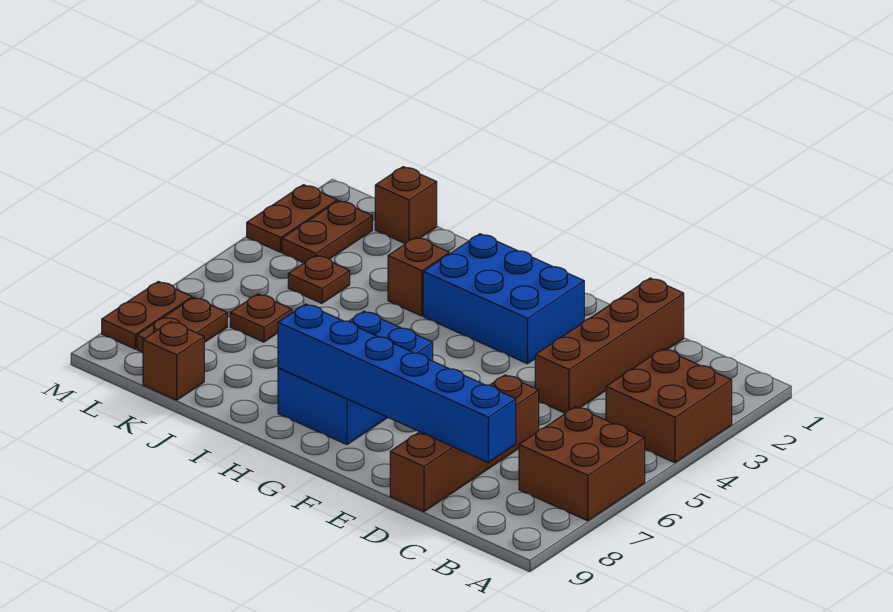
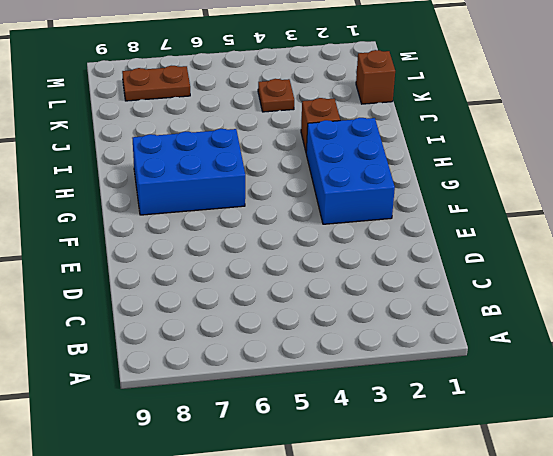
none -> brown brick A3:B4 level 1
none -> brown brick A6:B7 level 1
none -> brown brick D1:D4 level 1

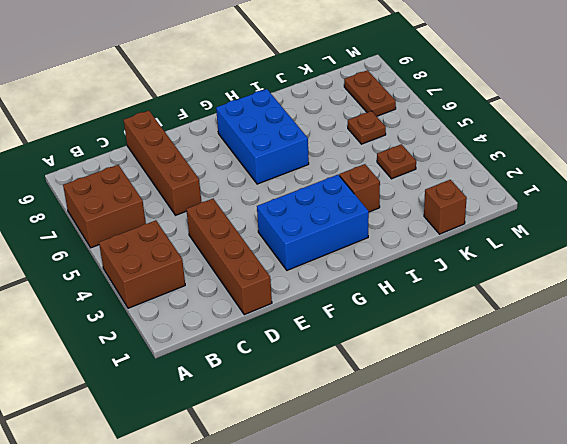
none -> brown brick K9 level 1
none -> brown plate L2:L3 level 1
none -> brown plate M2:M3 level 1

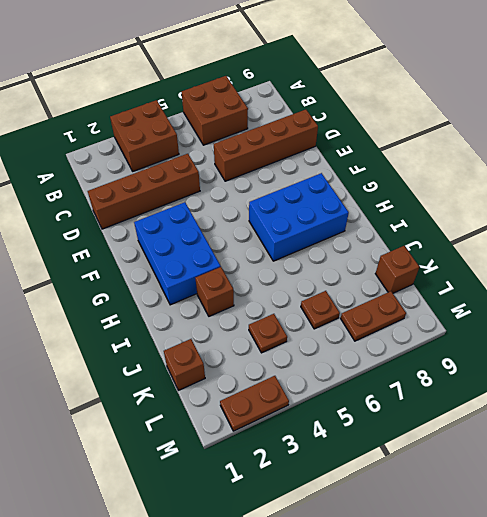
none -> brown plate L2:L3 level 1
none -> brown plate M7:M8 level 1
none -> blue brick C8:H8 level 2

